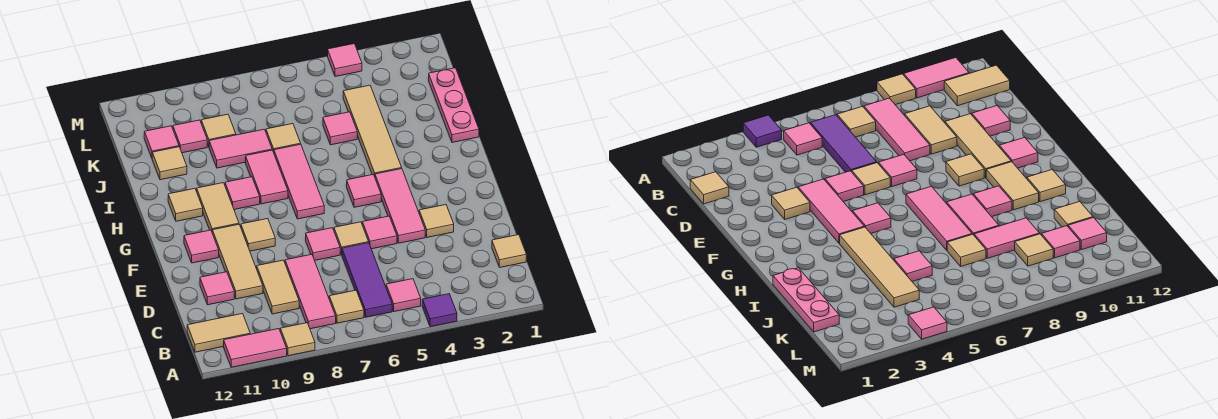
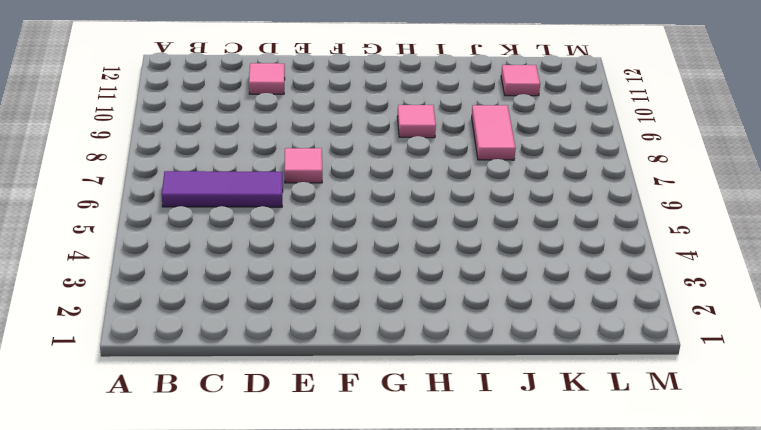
none -> purple tile A4 level 1
none -> tan tile A9 level 1
none -> pink tile A10:A11 level 1
none -> pink tile B5 level 1

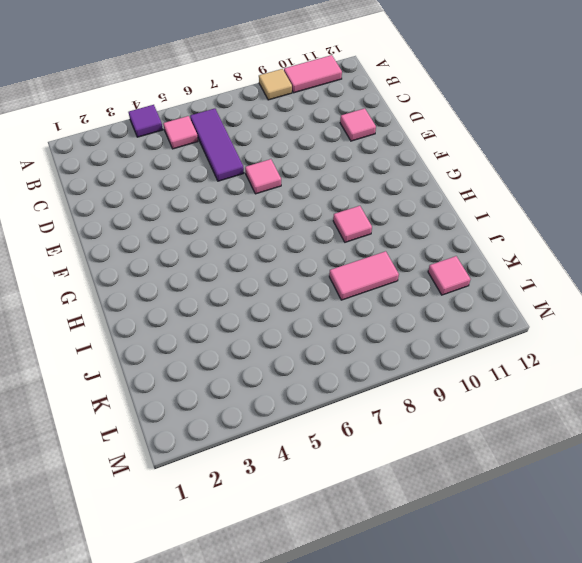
none -> tan tile B7 level 1
none -> pink tile B8:D8 level 1
none -> tan tile B11:B12 level 1
none -> tan tile C1 level 1

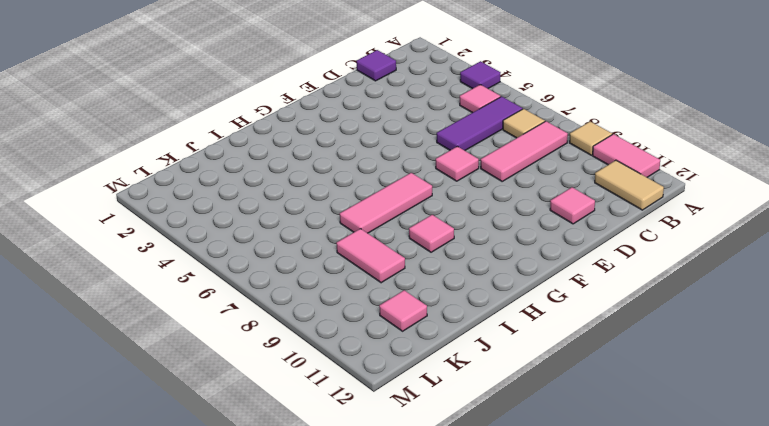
purple tile C1 level 1 -> tan tile C1 level 1
none -> tan tile C9:D9 level 1
none -> tan tile D10:F10 level 1
none -> tan tile E3 level 1
none -> pink tile E4:G4 level 1

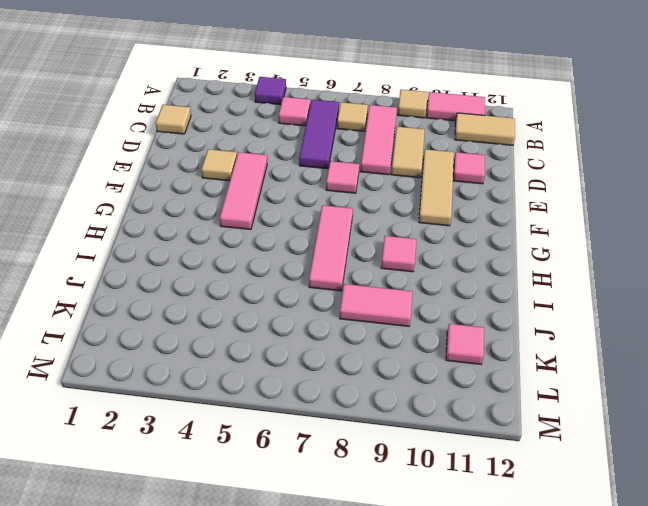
none -> pink tile E5 level 1
none -> tan tile E6 level 1
none -> tan tile F9 level 1
none -> pink tile F11 level 1

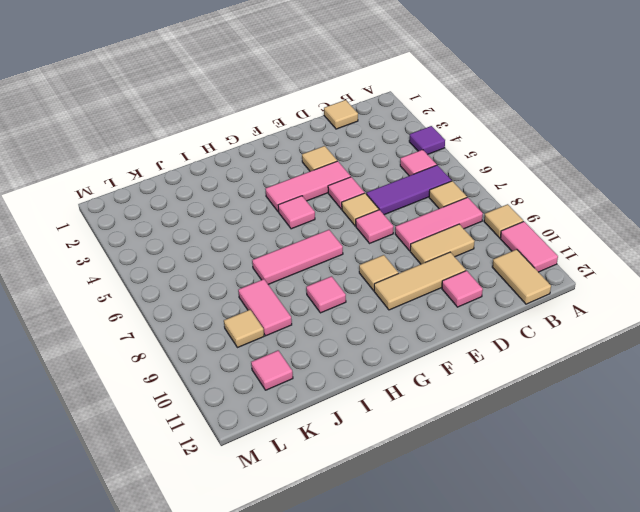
none -> pink tile F11 level 1
none -> tan tile G10:H10 level 1
none -> tan tile H4:K4 level 1
none -> pink tile H8:I8 level 1

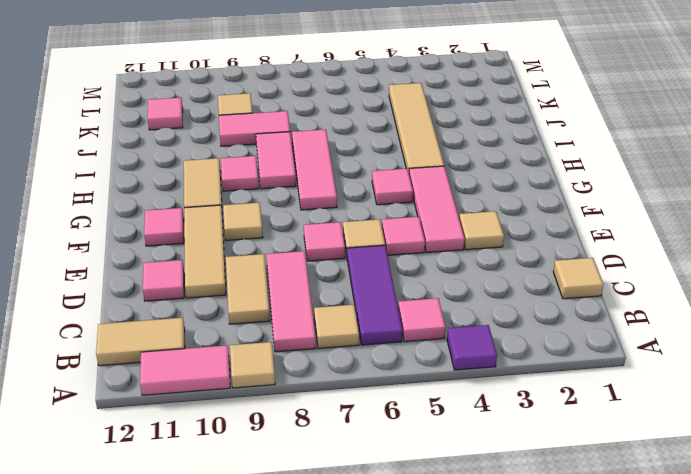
none -> tan tile H11 level 1
none -> pink plate I1:K1 level 1
none -> pink tile J5 level 1
none -> tan tile J7 level 1

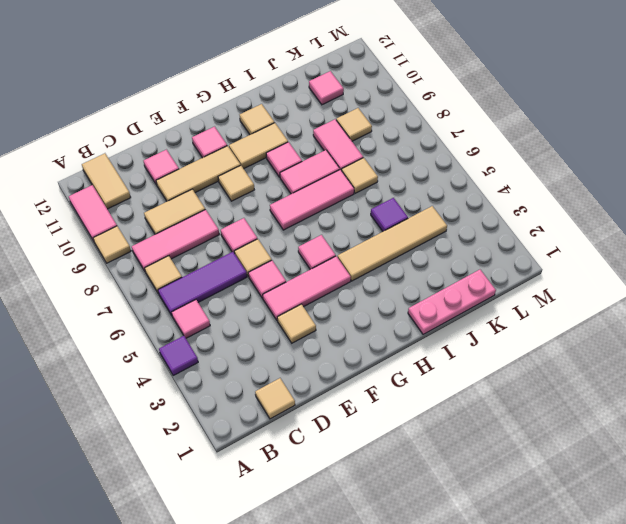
purple tile J5 level 1 -> pink tile J5 level 1
none -> tan tile J11 level 1
none -> pink tile K10 level 1
none -> pink tile M4 level 1

